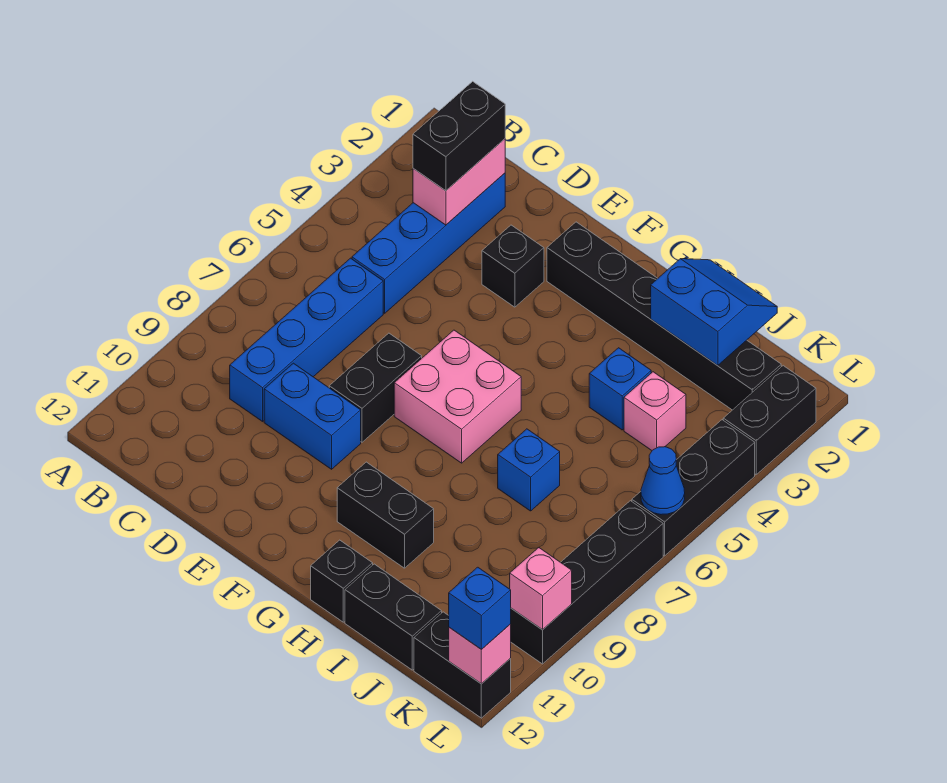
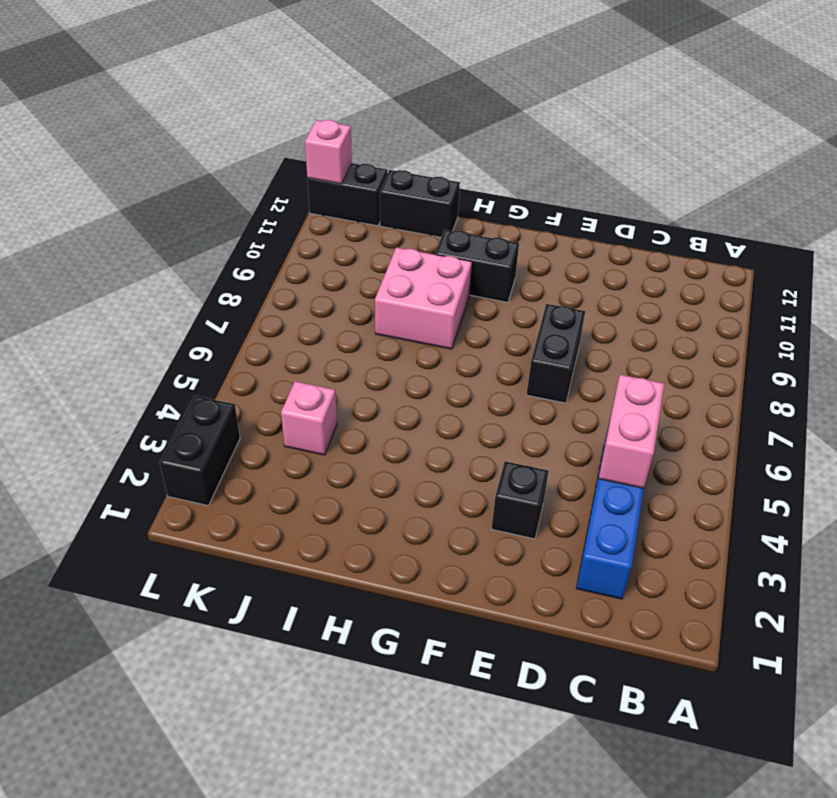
pink brick C4:C5 level 2 -> pink brick C2:C3 level 2
pink brick H8:I9 level 1 -> pink brick F6:G7 level 1
none -> blue brick C6:C9 level 1
none -> blue brick D9:E9 level 1
none -> black brick F2:K2 level 1

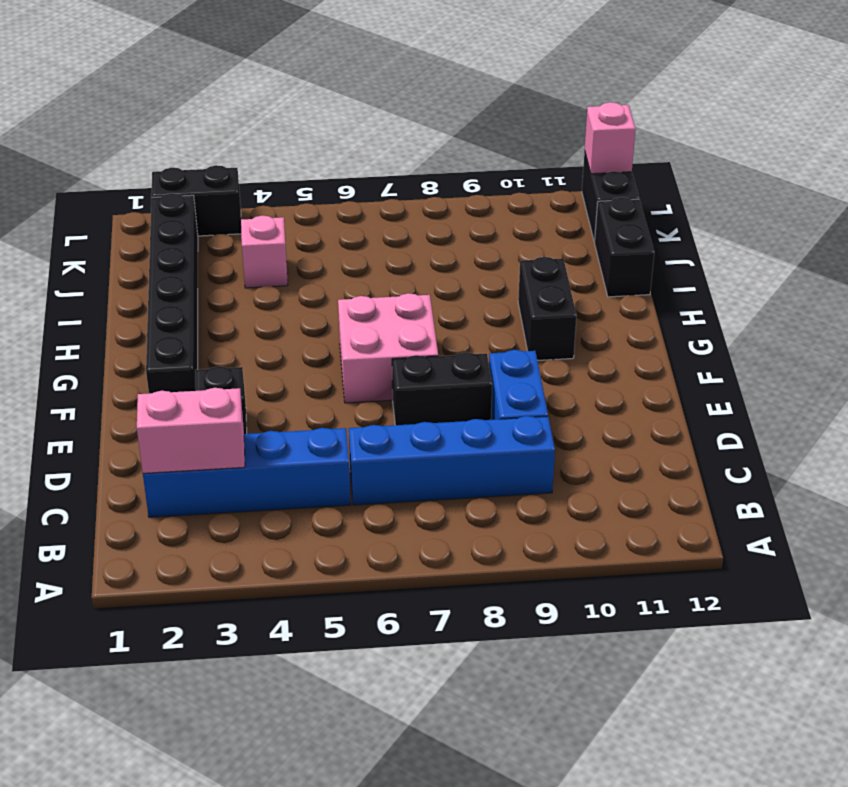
none -> black brick H12 level 1
none -> blue brick I4 level 1
none -> blue brick I7 level 1

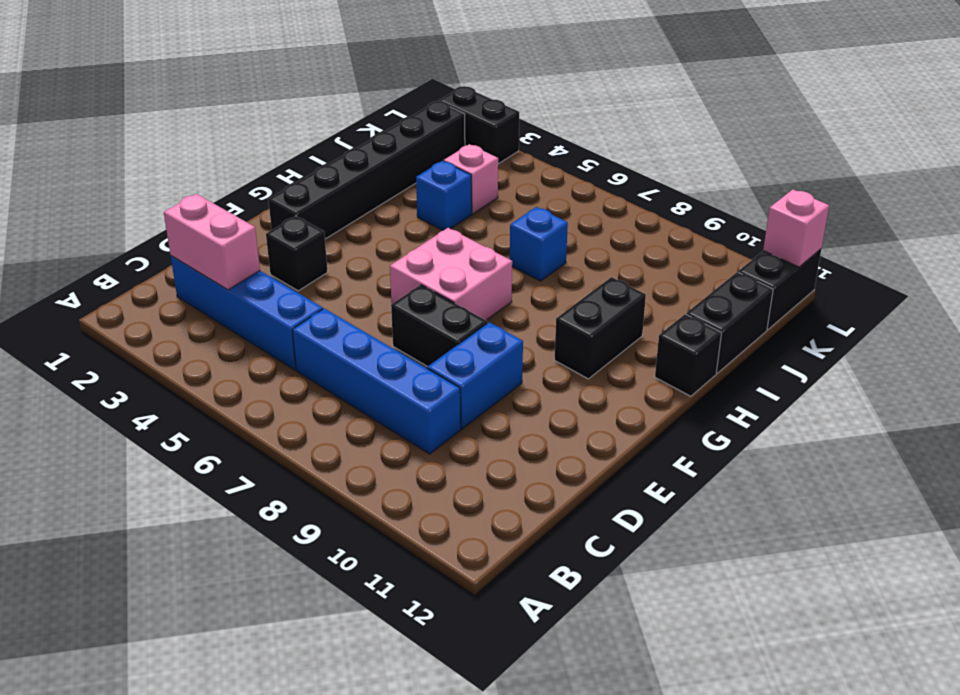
none -> black brick L4:L6 level 1
none -> black brick L7:L10 level 1
none -> blue slope I1:J2 level 2 top 2

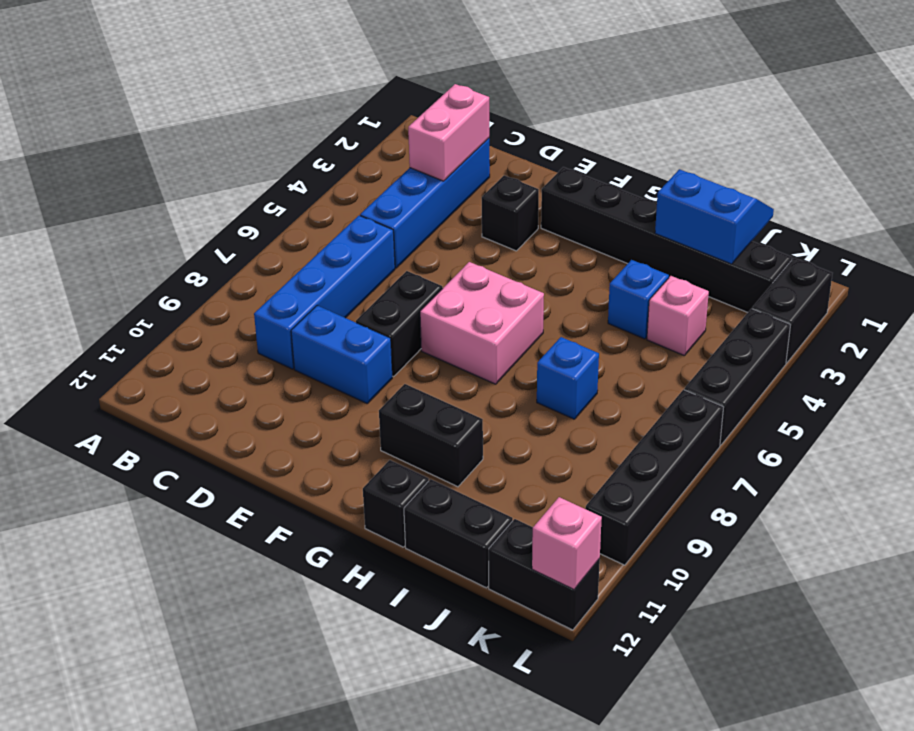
none -> blue cone L6 level 2
none -> pink brick L10 level 2
none -> black brick C2:C3 level 3

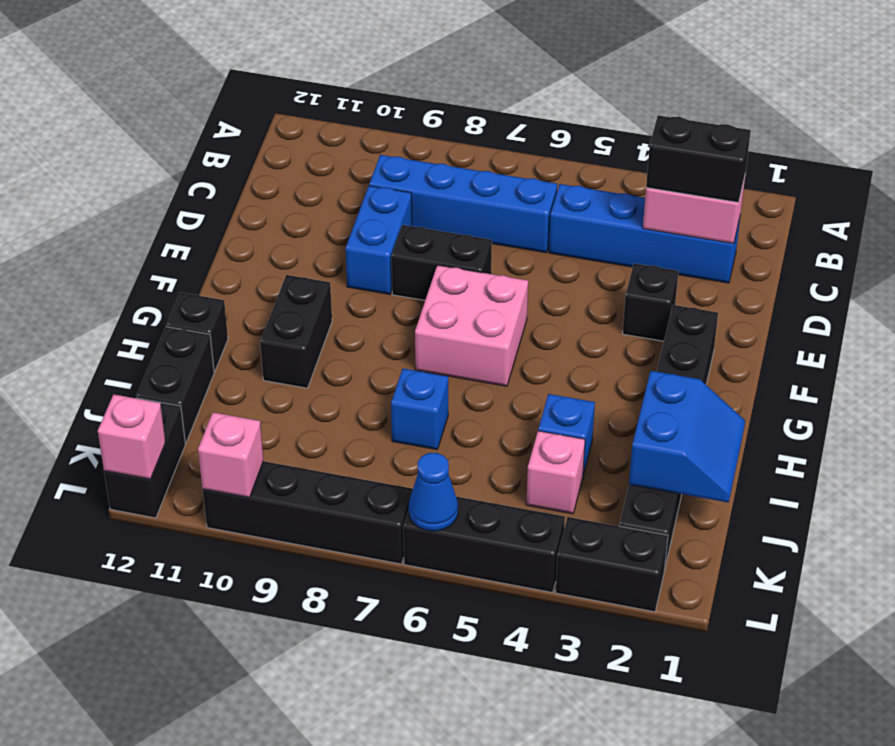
none -> blue brick L12 level 3

